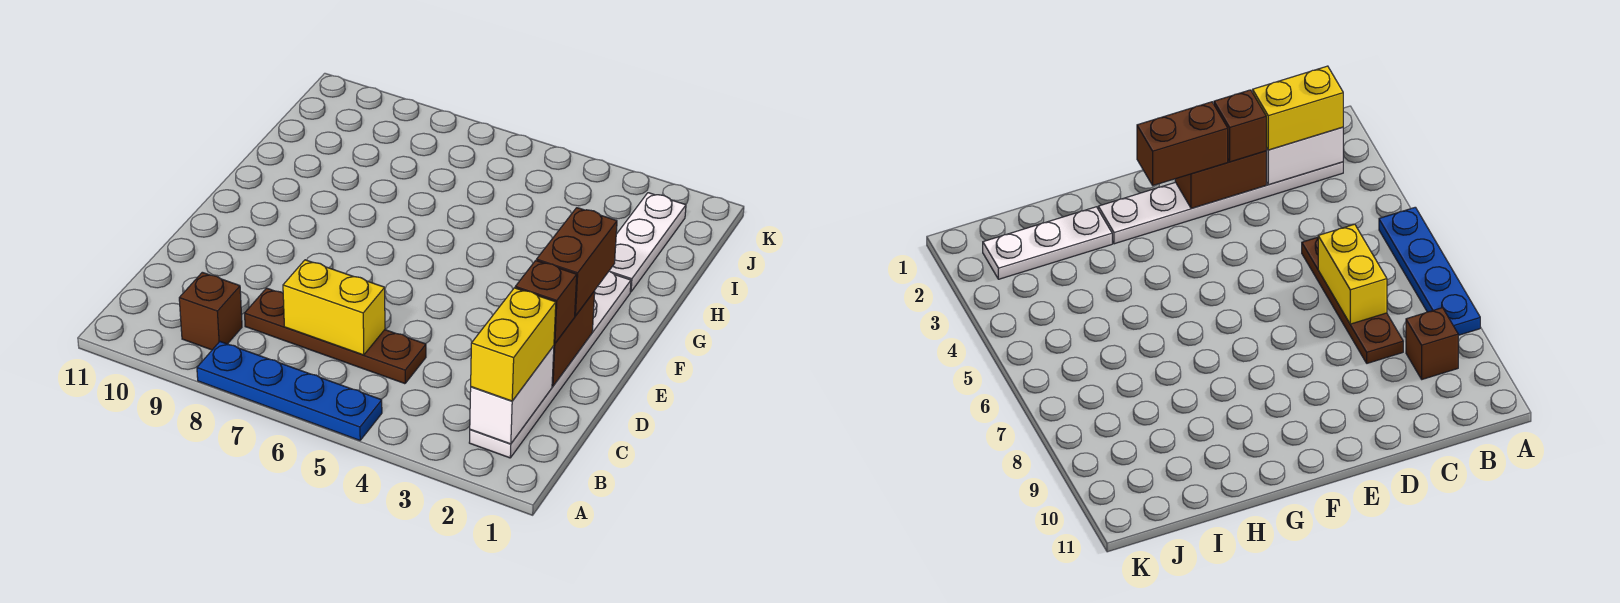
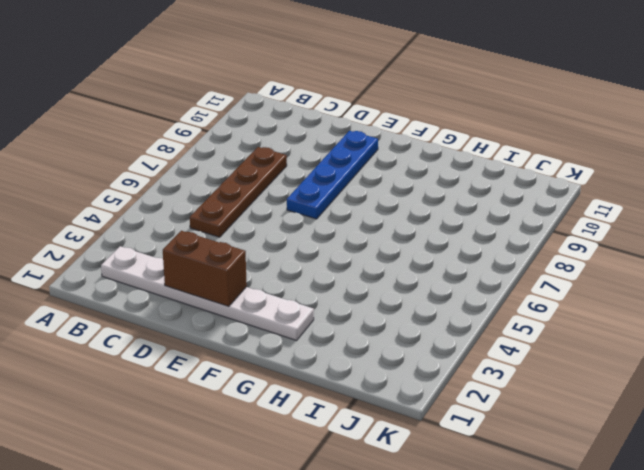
blue plate E7:E10 level 1 -> blue plate A5:A8 level 1
none -> brown brick B9 level 1
none -> white plate H2:J2 level 1

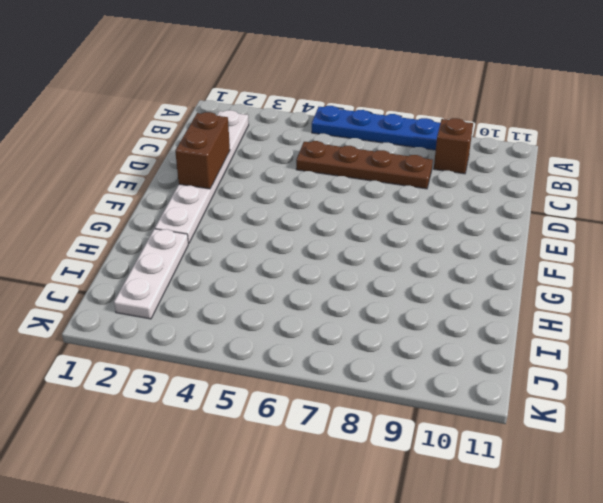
none -> white brick B2:C2 level 2
none -> yellow brick C6:C7 level 2

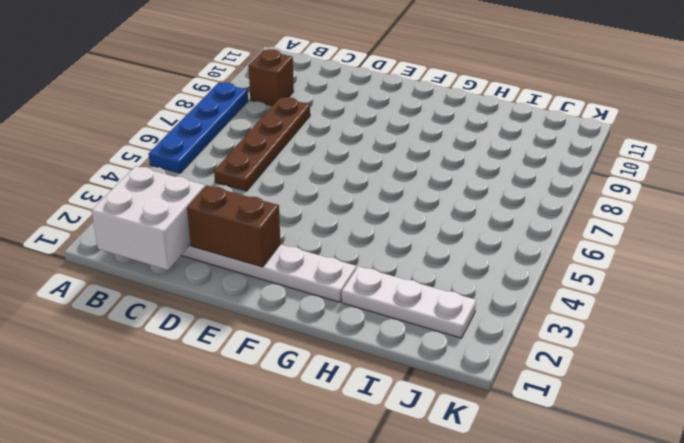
white brick B1:C2 level 2 -> white brick B2:C2 level 2
none -> yellow brick C6:C7 level 2
none -> yellow brick B2:C2 level 3

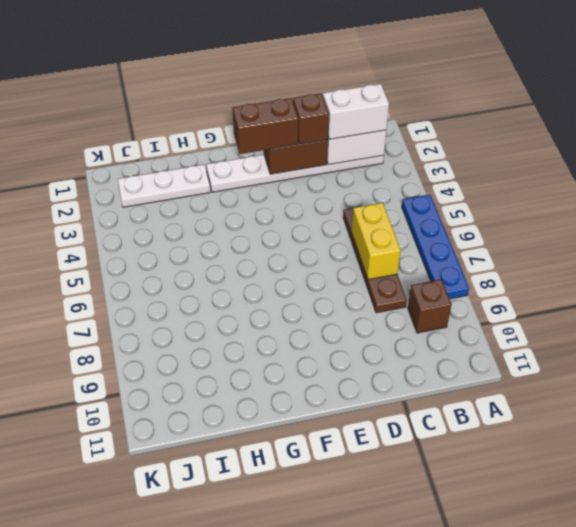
white brick B2:C2 level 3 -> yellow brick B2:C2 level 3

